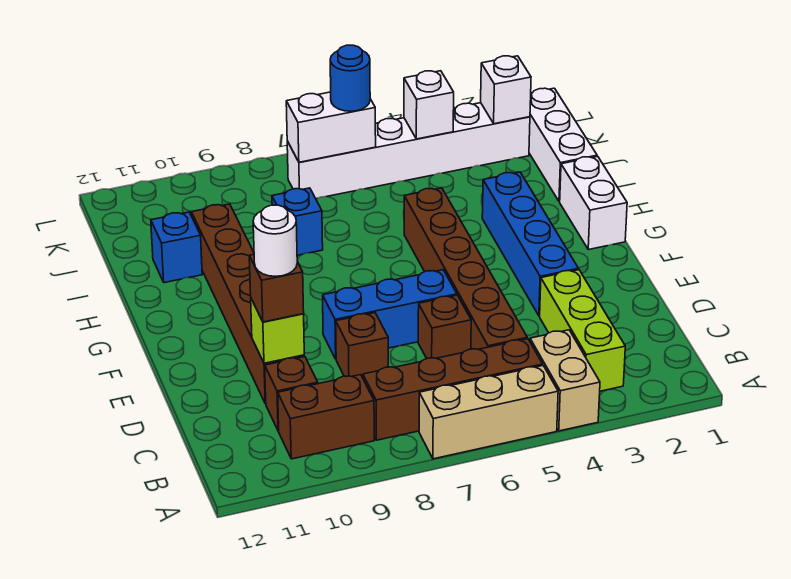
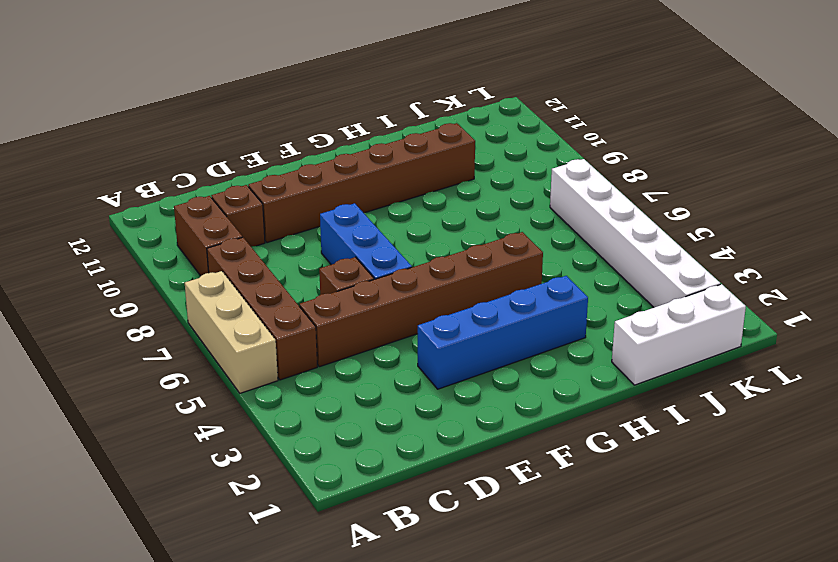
none -> tan brick A4:B4 level 1
none -> lime brick B3:D3 level 1
none -> brown brick D8 level 1

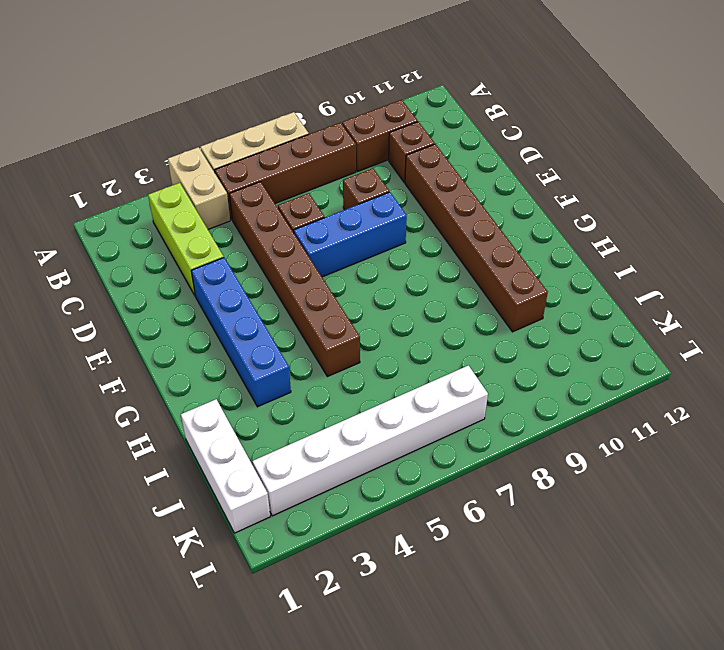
none -> white brick G1:H1 level 1
none -> blue brick I8 level 1
none -> blue brick I11 level 1

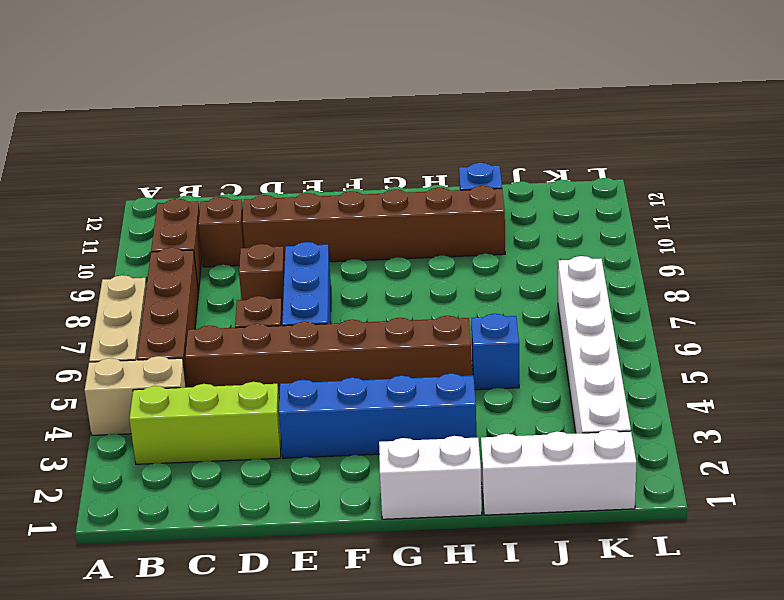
blue brick I5 level 1 -> blue brick I8 level 1
none -> lime brick D10 level 2
none -> white brick K2 level 2
none -> white brick K4 level 2

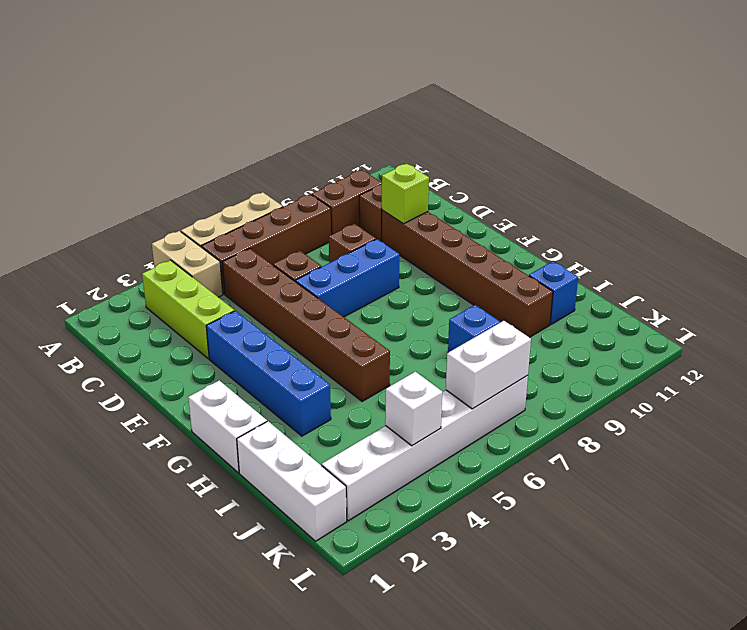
none -> white brick K2 level 2
none -> brown brick D10 level 3
none -> blue round brick K6 level 3

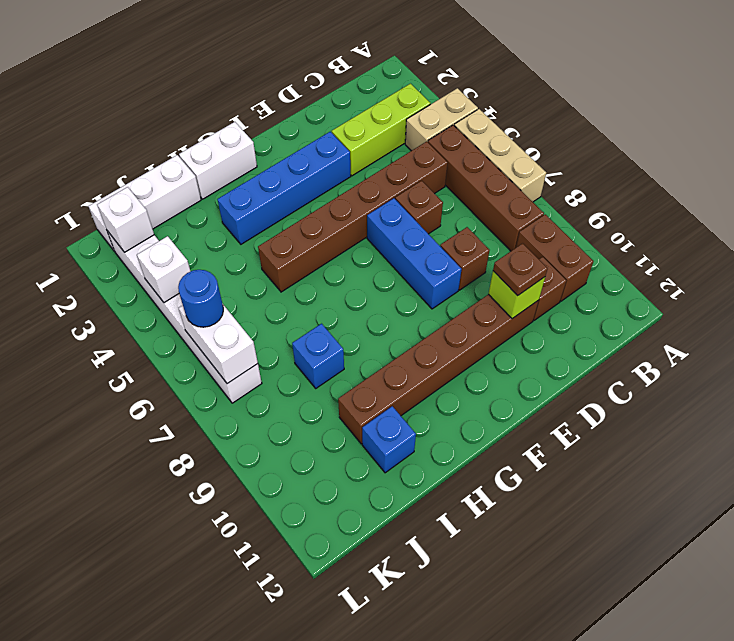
brown plate D10 level 3 -> brown brick D10 level 3
none -> white round brick D10 level 4

